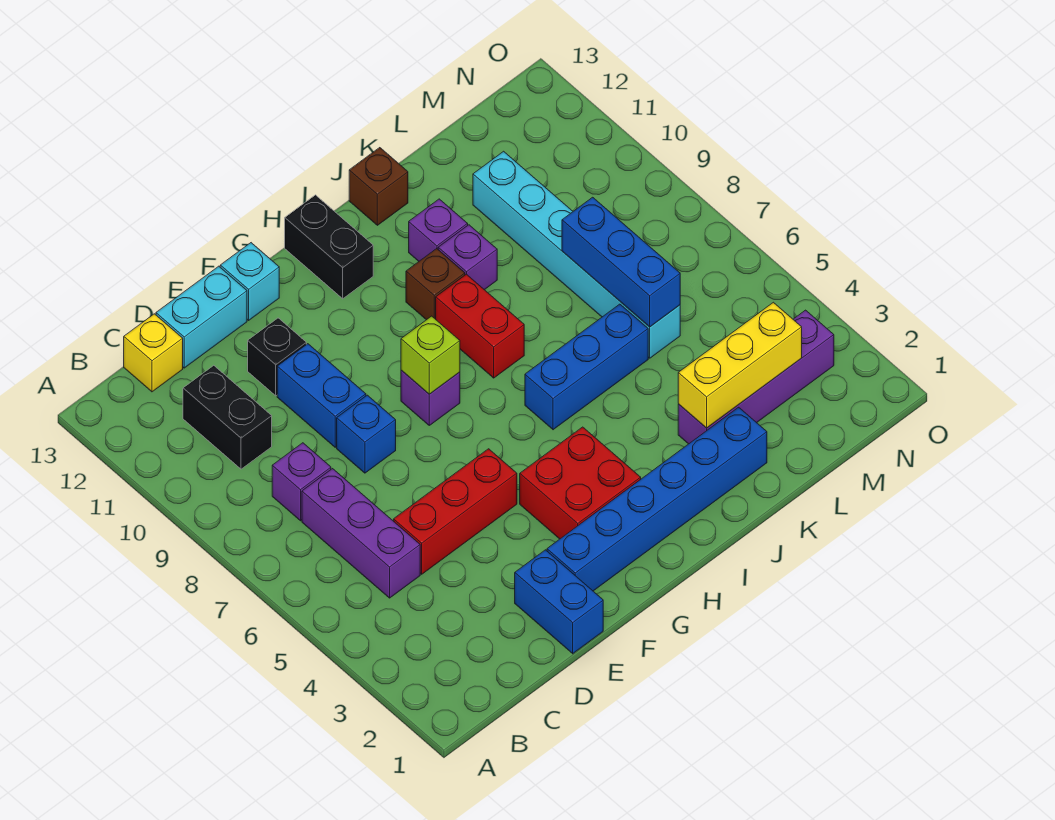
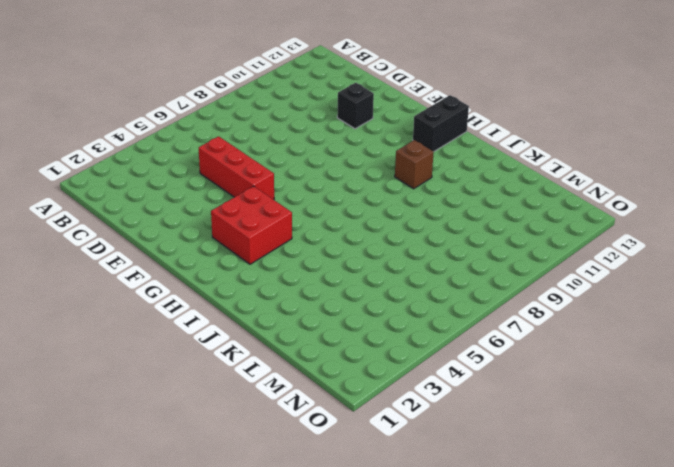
none -> purple brick C5:C7 level 1
none -> purple brick C8 level 1
none -> black brick C10:C11 level 1

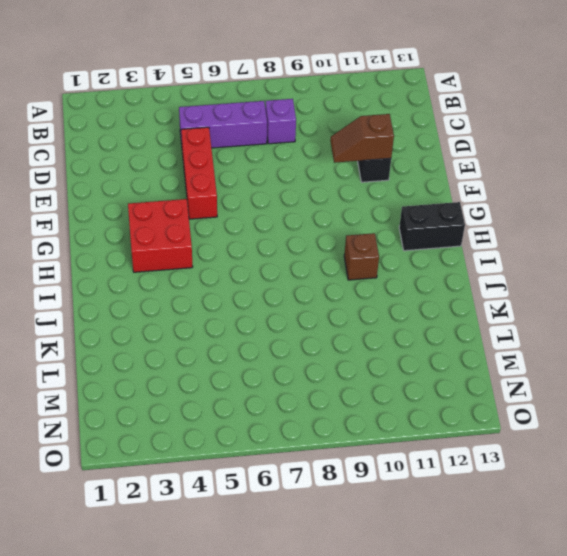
brown slope E10:E11 level 2 top 11 -> none
none -> black brick C10:C11 level 1
none -> yellow brick C13 level 1
none -> cyan brick D13:E13 level 1

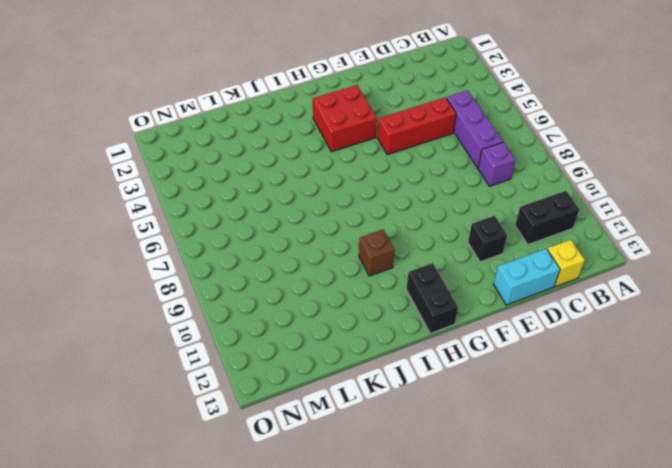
black brick B11:C11 level 1 -> black brick C10:C11 level 1
none -> blue brick E1:E2 level 1
none -> blue brick E8 level 1
none -> blue brick E9:E10 level 1

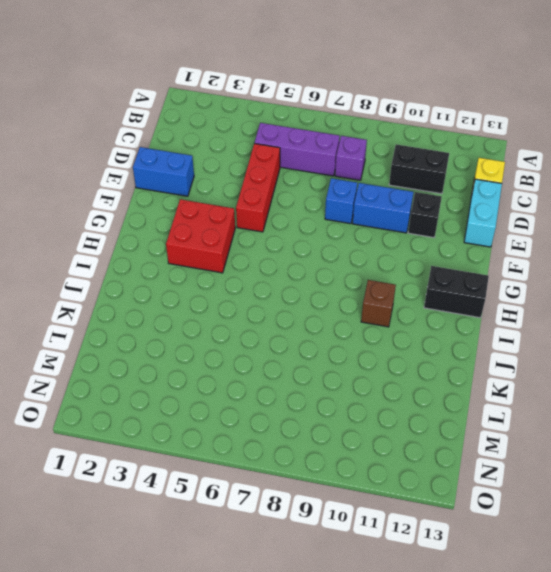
none -> blue brick F2:K2 level 1
none -> cyan brick F13 level 1
none -> purple brick G8 level 1

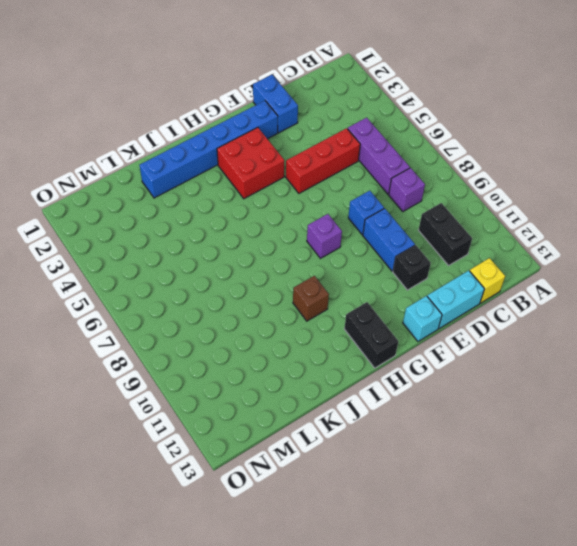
none -> blue brick I6:K6 level 1
none -> red brick I8:I9 level 1
none -> purple brick J10 level 1

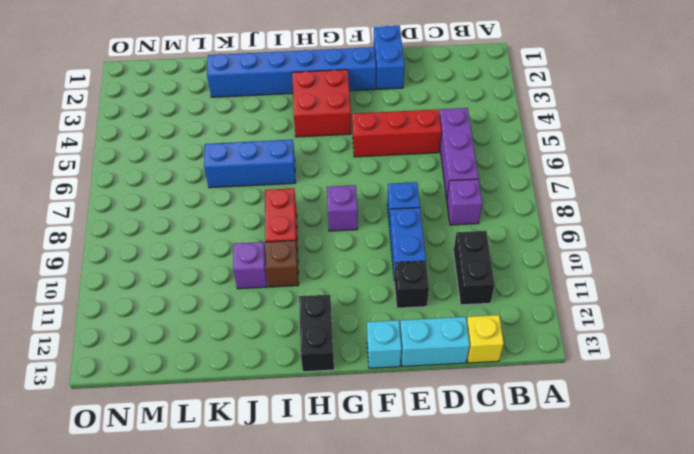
none -> purple brick J11 level 1
none -> brown brick J13 level 1
none -> purple brick K3:N3 level 1

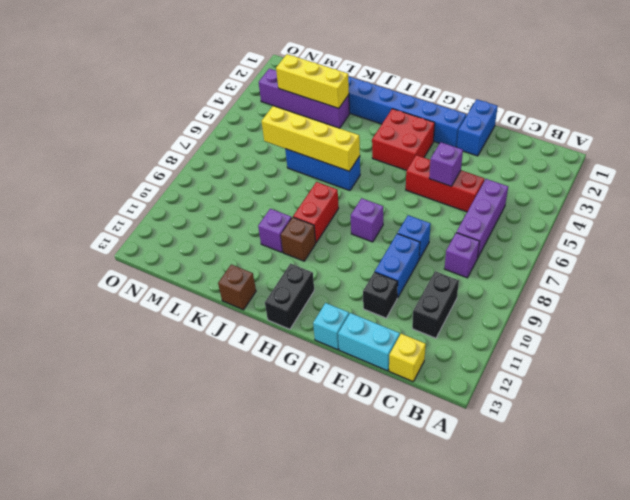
purple brick E5 level 2 -> purple brick J11 level 1
yellow brick I6:L6 level 2 -> blue brick L6:L8 level 2
none -> cyan brick L6:L11 level 1
none -> lime brick G8 level 2

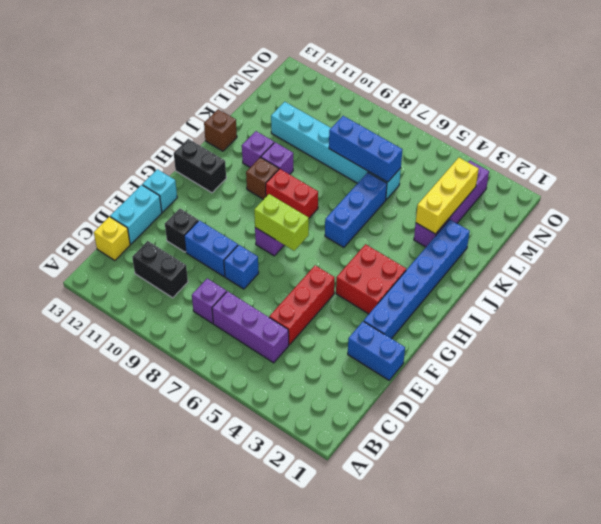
lime brick G7:G8 level 2 -> lime brick G8 level 2

